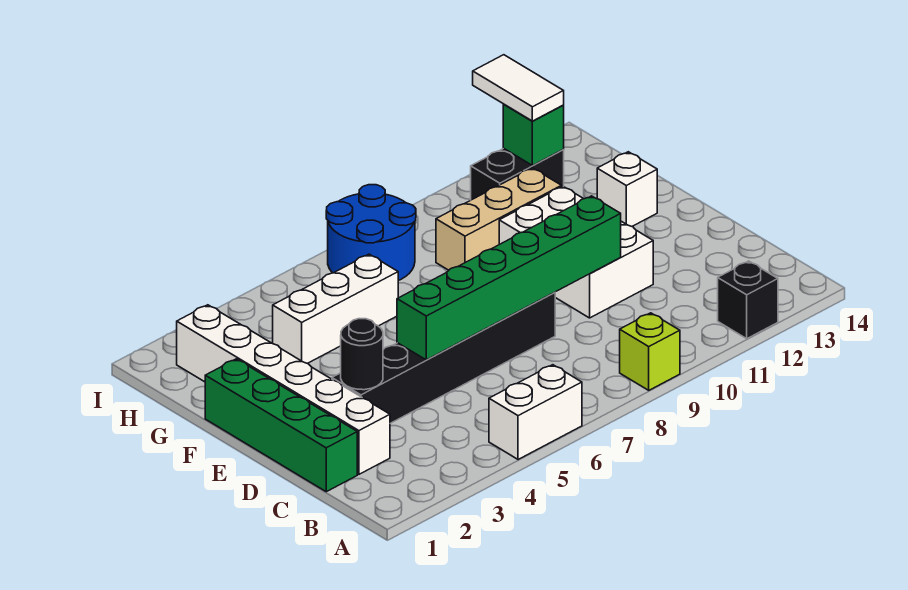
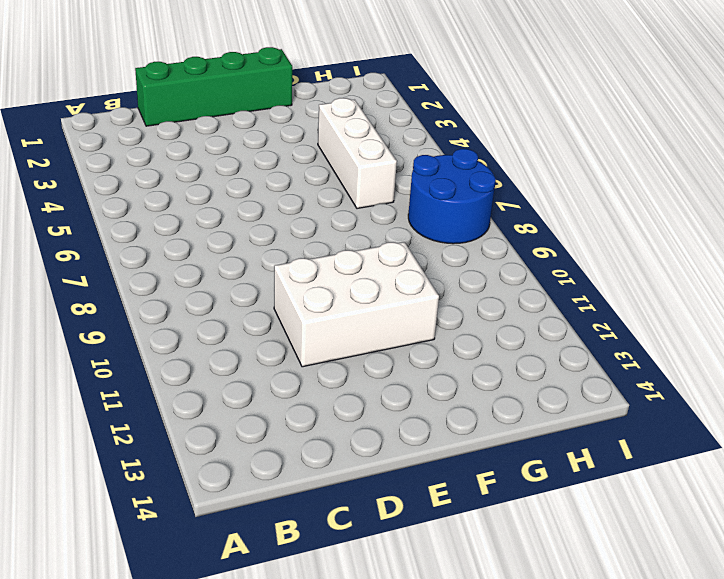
none -> white brick A5:A6 level 1
none -> lime brick A9 level 1
none -> black brick A12 level 1

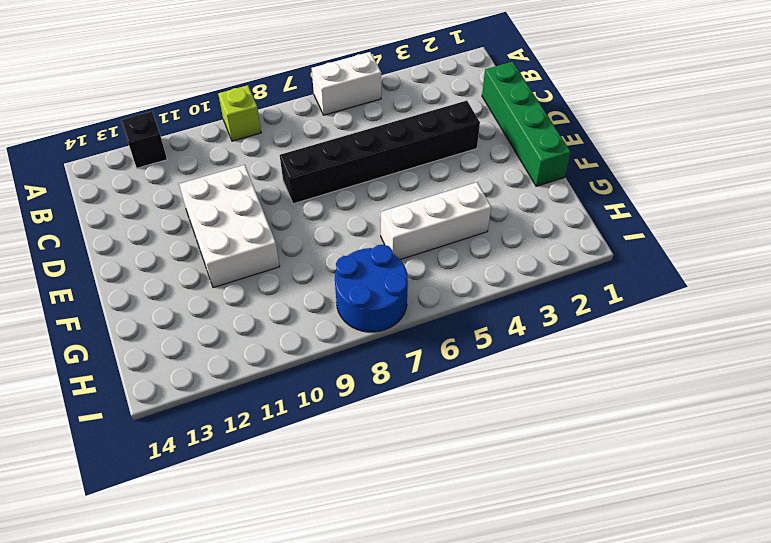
none -> white brick C2:H2 level 1
none -> white brick F13 level 1
none -> tan brick G9:G11 level 1

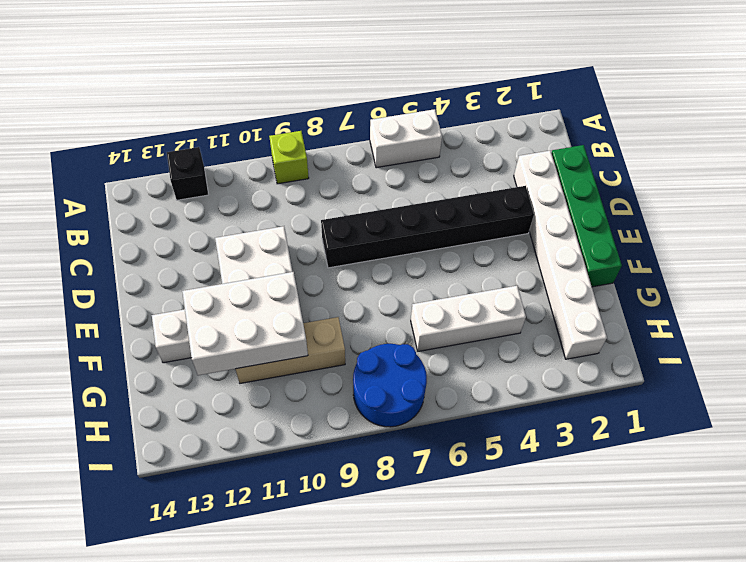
white brick F10:G12 level 2 -> none
none -> black brick H11:H12 level 1
none -> black round brick D3 level 2
none -> green brick D5:D10 level 2

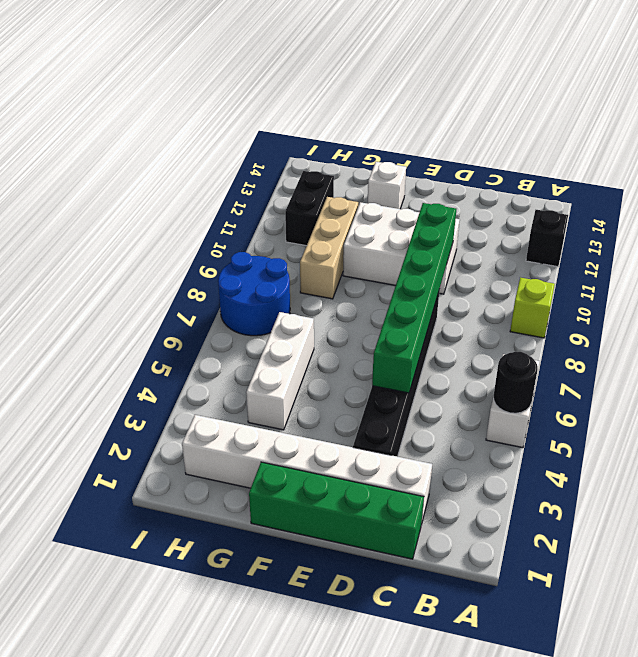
black round brick A5 level 2 -> black round brick D3 level 2
none -> green brick H12 level 2
none -> white tile H12:I12 level 3

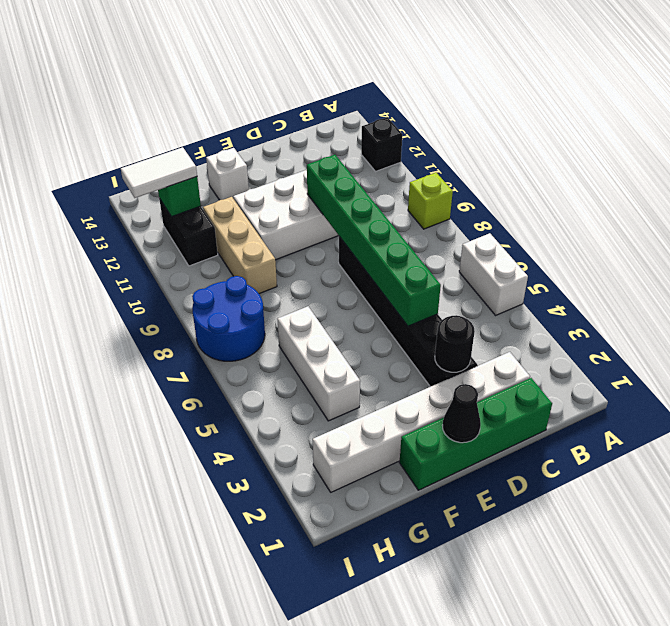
black cone E1 level 2 -> none

